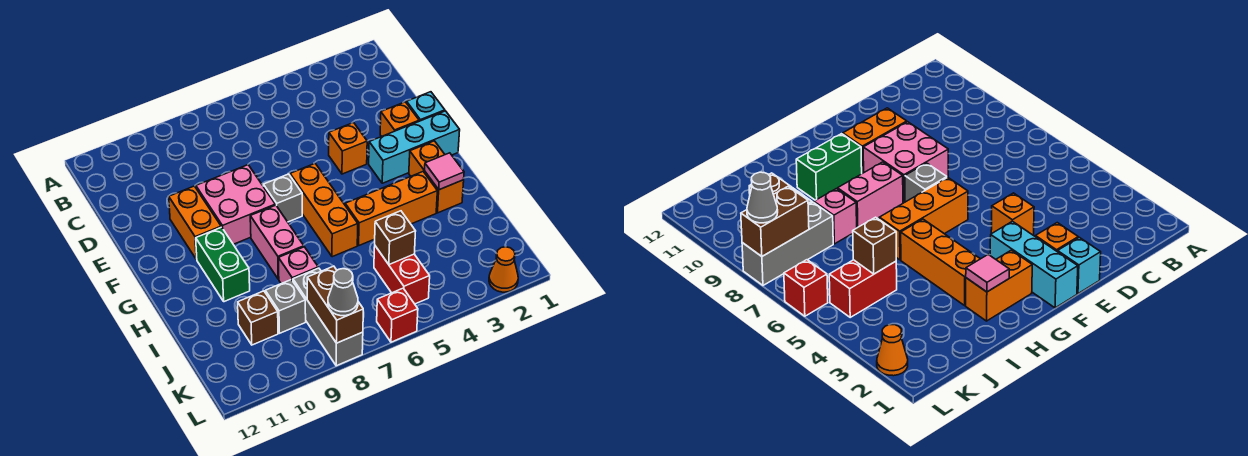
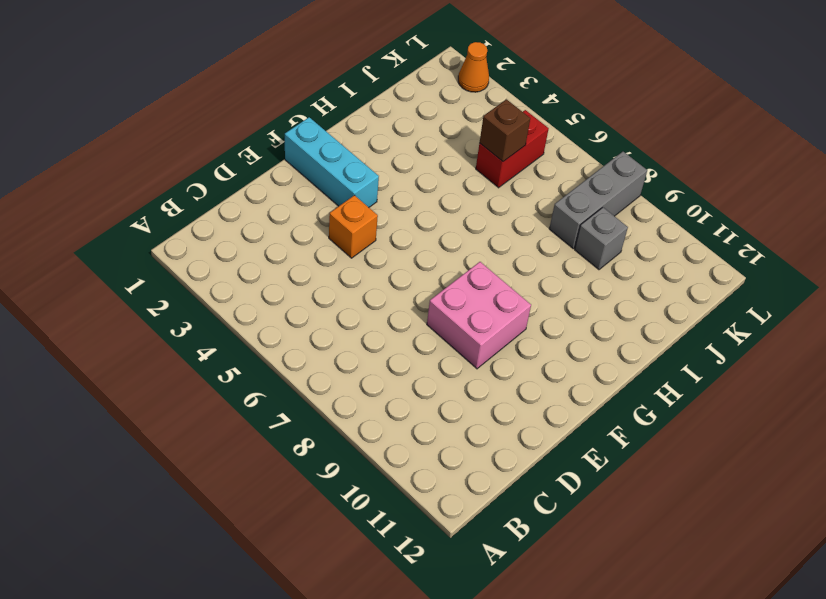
none -> cyan brick E1 level 1
none -> orange brick E2 level 1
none -> orange brick E10:F10 level 1

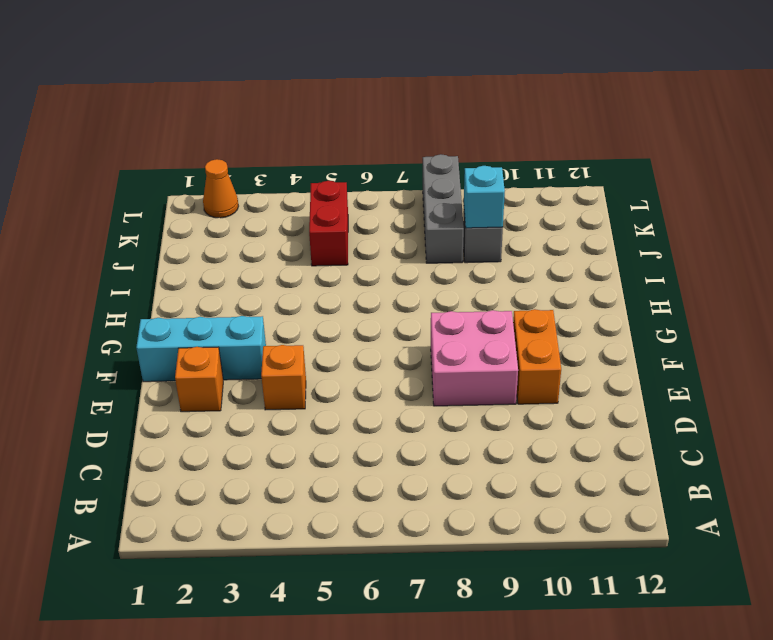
cyan brick J9 level 2 -> cyan brick E1 level 1
none -> orange brick F6:H6 level 1
none -> grey brick F7 level 1
none -> orange brick G2:H2 level 1

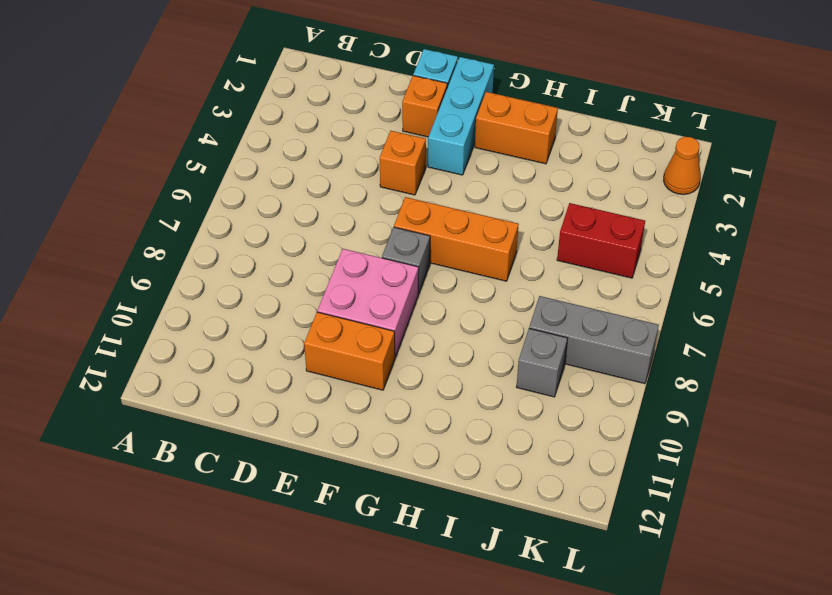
none -> pink brick G8:H8 level 1
none -> green brick G10:H10 level 1
none -> orange brick H3:H5 level 1

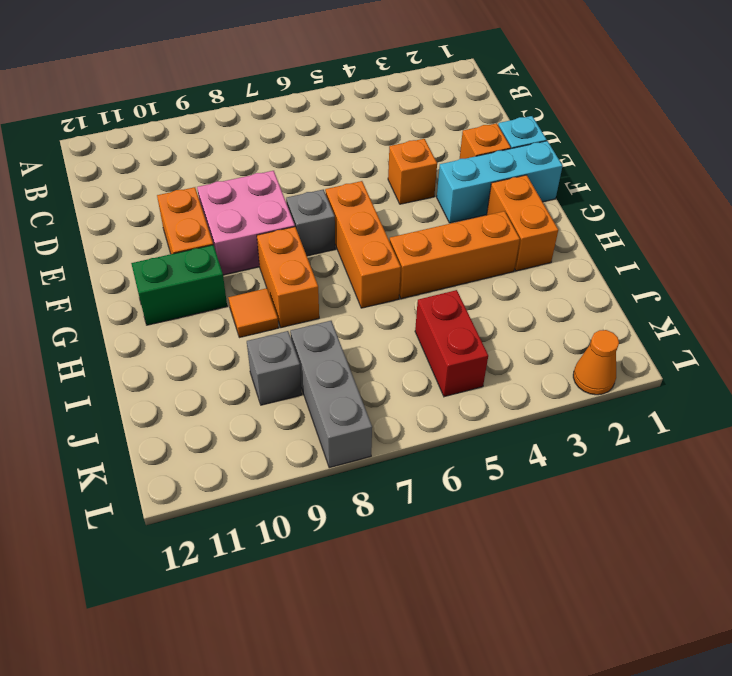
orange brick G8:H8 level 1 -> pink brick G8:H8 level 1
green brick G10:G11 level 1 -> green brick G10:H10 level 1
orange tile H9 level 1 -> none
none -> pink brick I8 level 1
none -> brown brick J10 level 1
none -> red brick L6 level 1

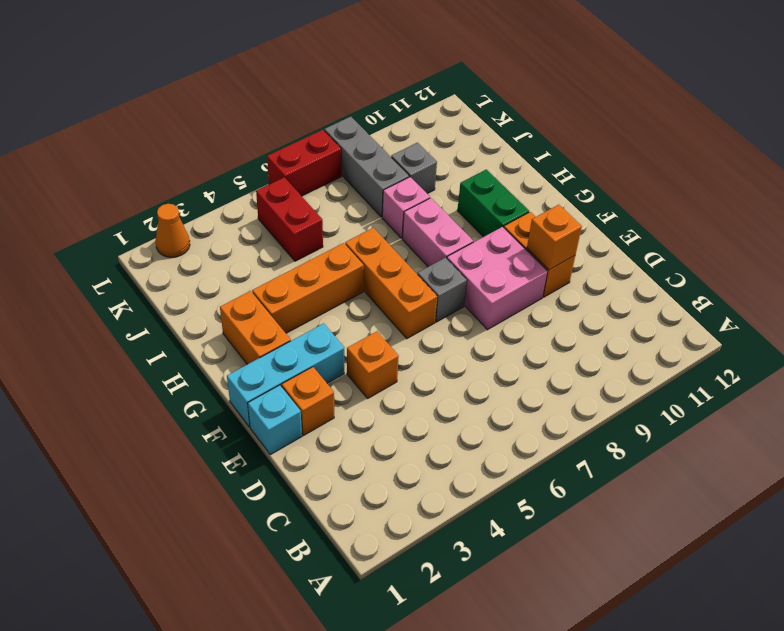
orange brick E10 level 2 -> none
red brick L6:L7 level 1 -> red brick L6 level 1
none -> brown brick J10 level 1
none -> pink tile H2 level 2
none -> brown brick J5 level 2

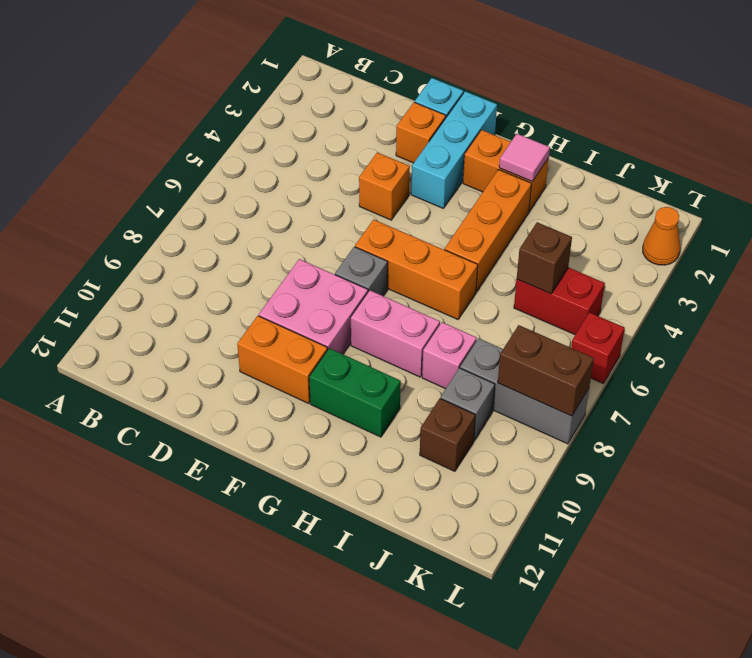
none -> grey cone L8 level 3

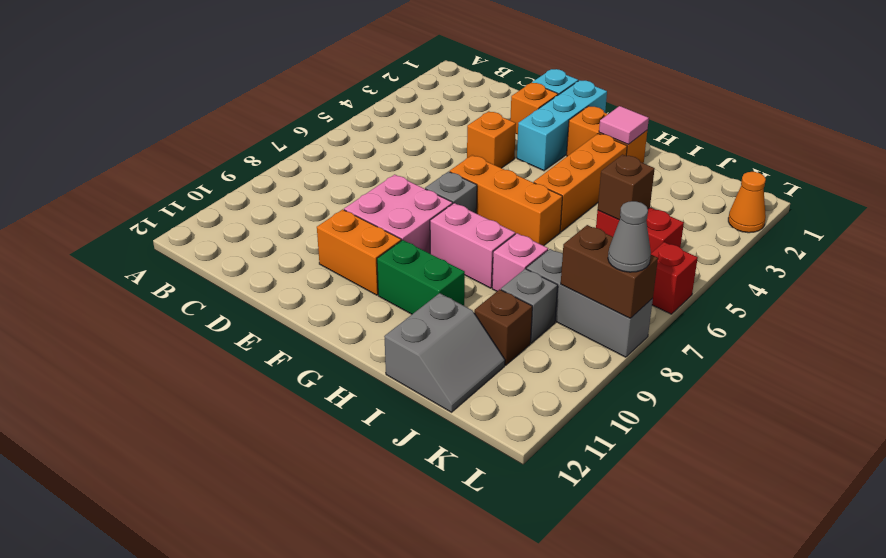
grey slope I11:J12 level 1 top I -> none

